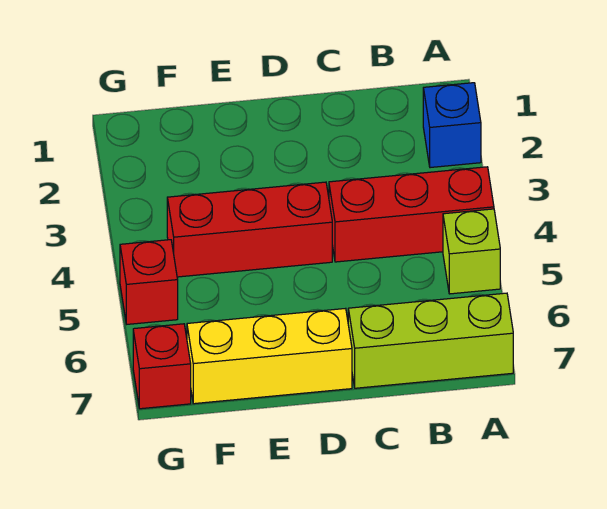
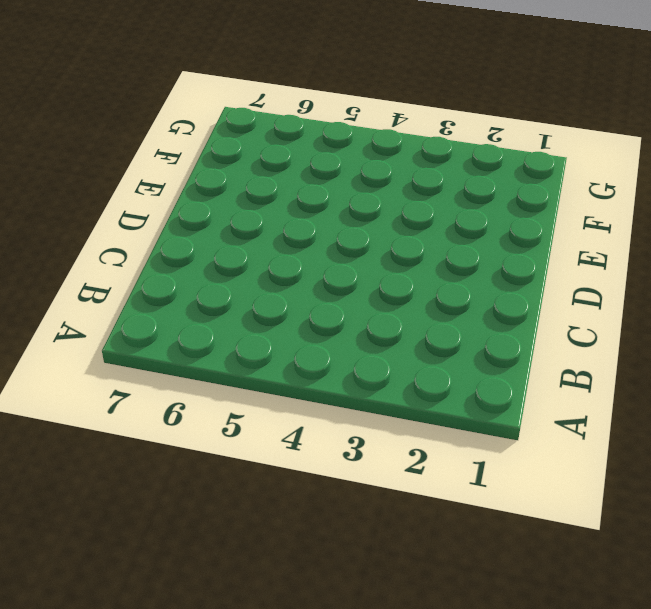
none -> blue brick A2 level 1
none -> red brick A4:C4 level 1

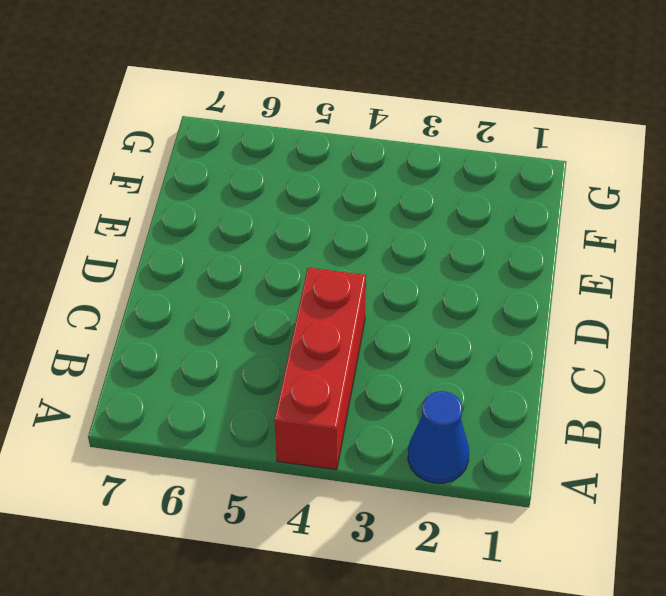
blue cone A2 level 1 -> blue brick A2 level 1
none -> lime brick A5 level 1
none -> lime brick A7:C7 level 1

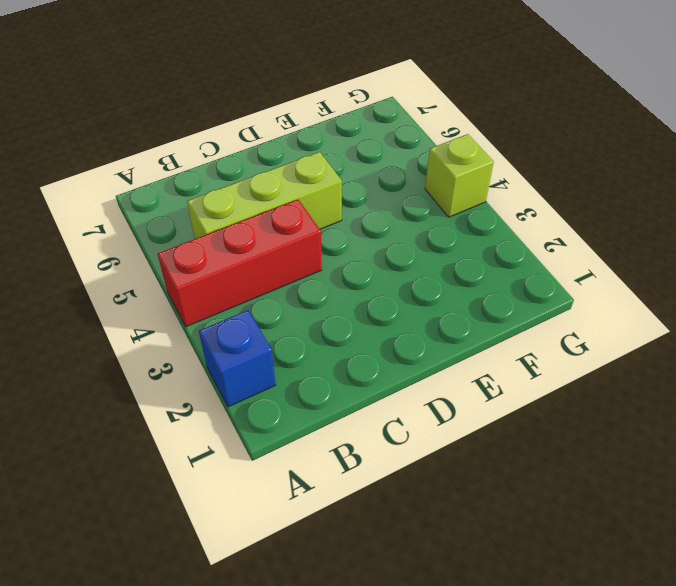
lime brick B5:D5 level 1 -> lime brick A7:C7 level 1
lime brick G4 level 1 -> lime brick A5 level 1
none -> red brick D4:F4 level 1
none -> yellow brick D7:F7 level 1

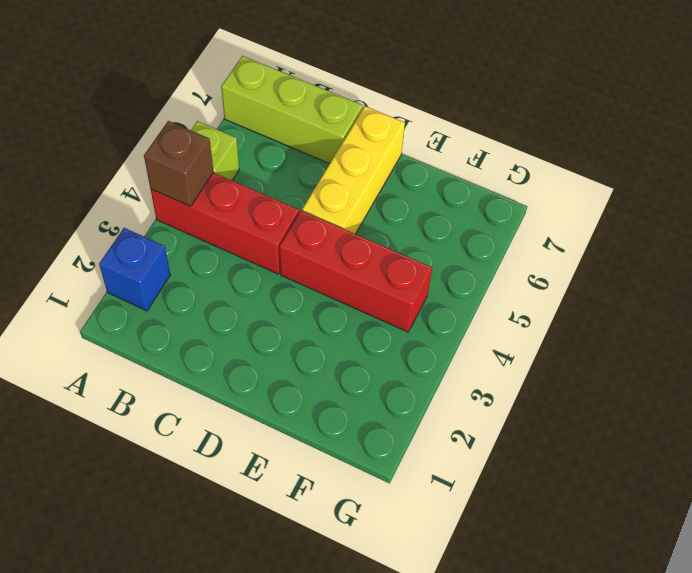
brown brick A4 level 2 -> none
yellow brick D5:D7 level 1 -> yellow brick D7:F7 level 1
none -> red brick G5 level 1
none -> red brick G7 level 1

